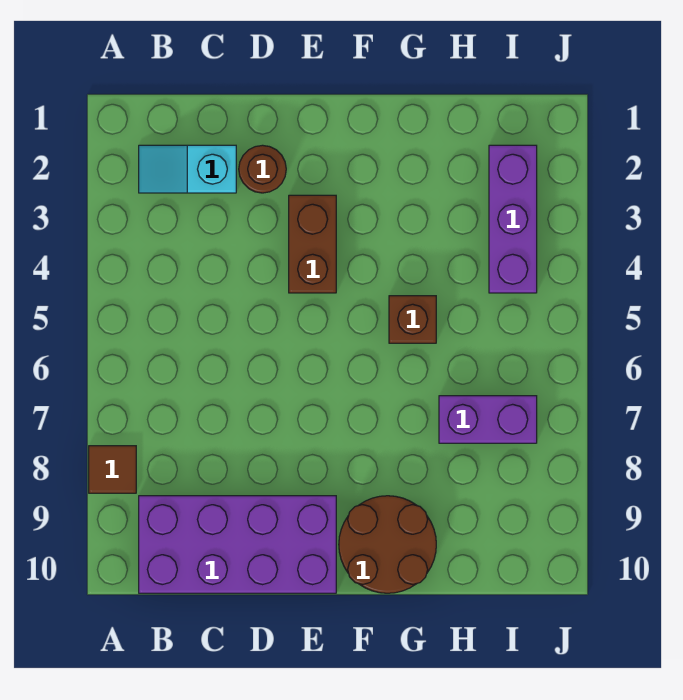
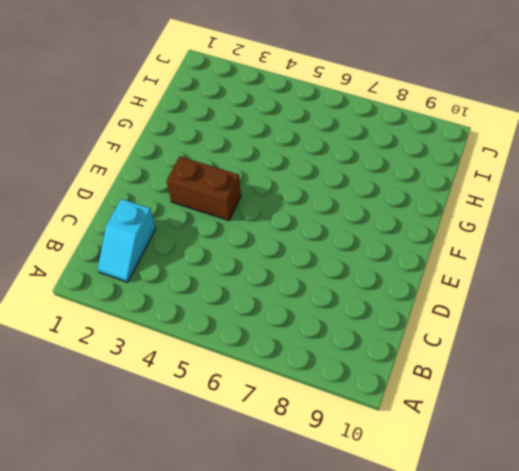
none -> brown tile A8 level 1
none -> purple brick B9:E10 level 1

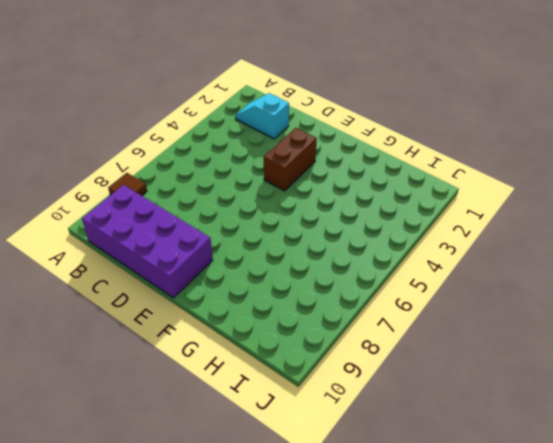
none -> brown round brick D2 level 1
none -> brown round brick F9:G10 level 1

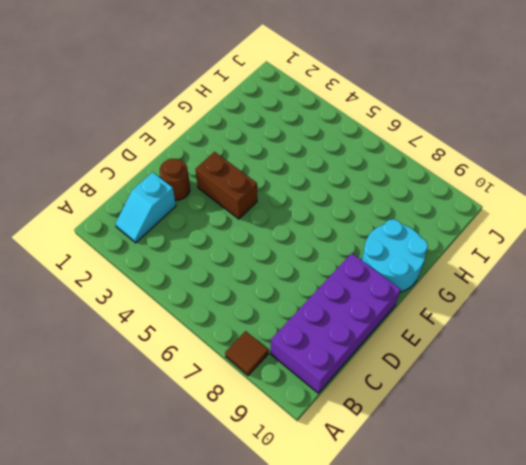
cyan round brick F9:G10 level 1 -> brown round brick F9:G10 level 1
none -> brown brick G5 level 1
none -> purple brick H7:I7 level 1

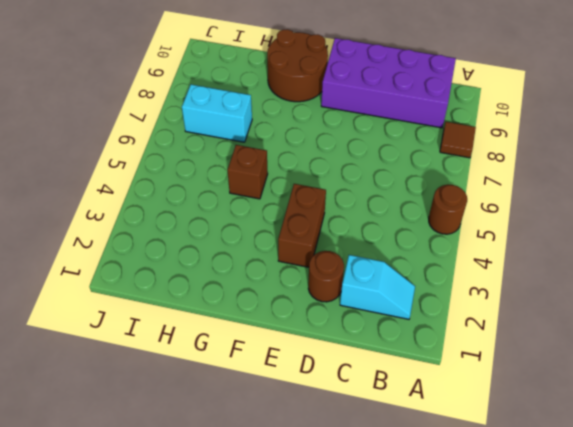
brown round brick A5 level 1 -> none
cyan brick H7:I7 level 1 -> purple brick H7:I7 level 1
none -> purple brick I2:I4 level 1

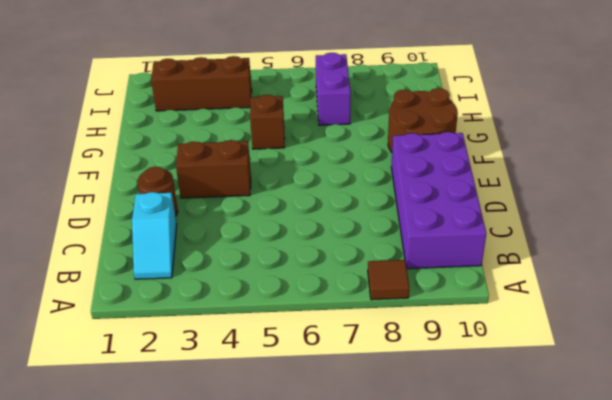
brown brick I2:I4 level 1 -> purple brick I2:I4 level 1

